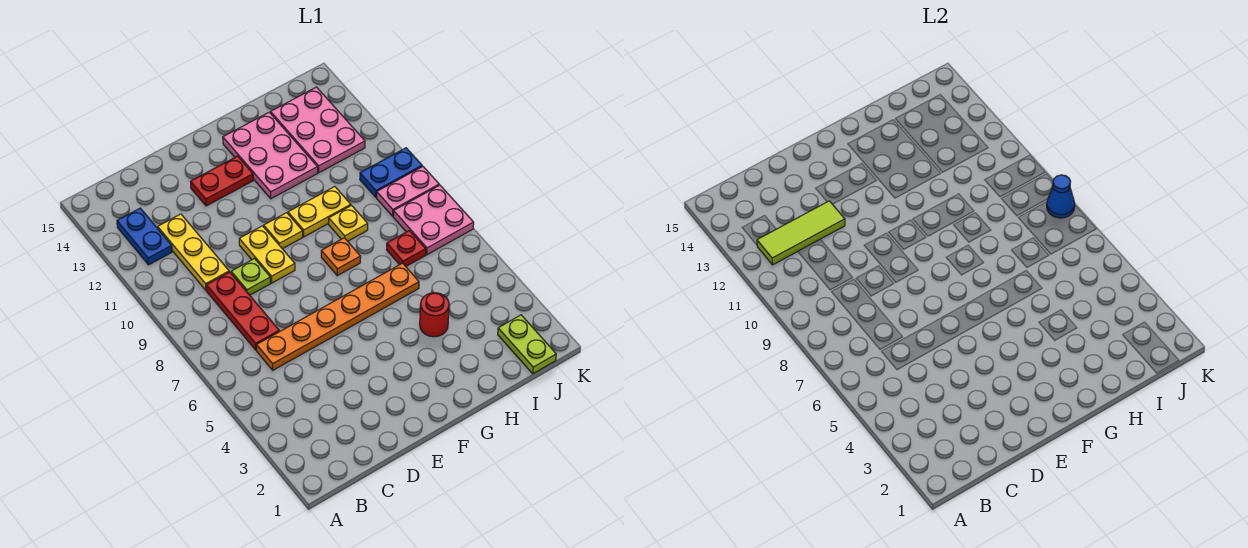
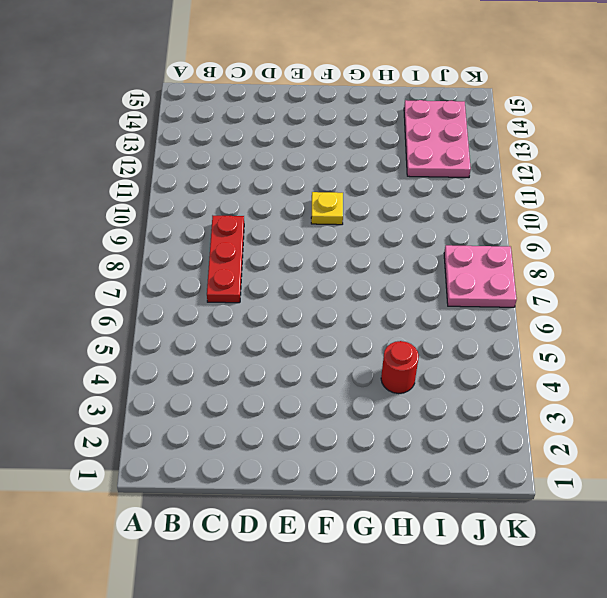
none -> blue plate B12:B13 level 1
none -> orange plate C6:H6 level 1
none -> yellow plate C10:C12 level 1

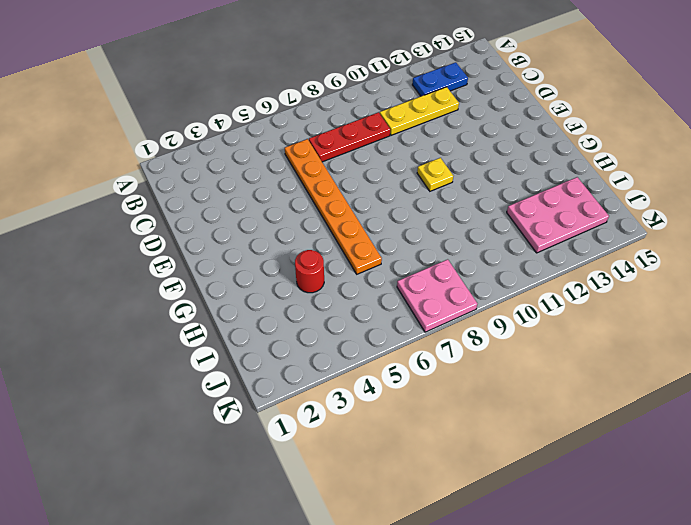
none -> lime plate D9 level 1
none -> yellow plate E9:E10 level 1
none -> red plate E13:F13 level 1

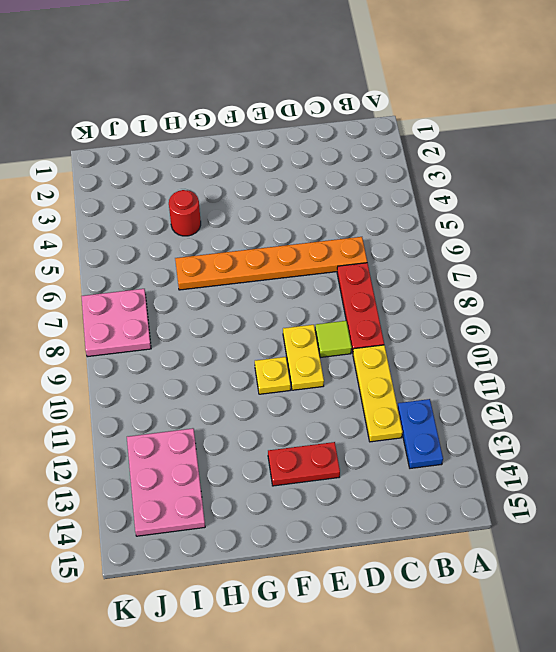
lime tile D9 level 1 -> lime plate D9 level 1
none -> orange plate G8 level 1
none -> yellow plate G10:H10 level 1
none -> pink plate G12:H14 level 1

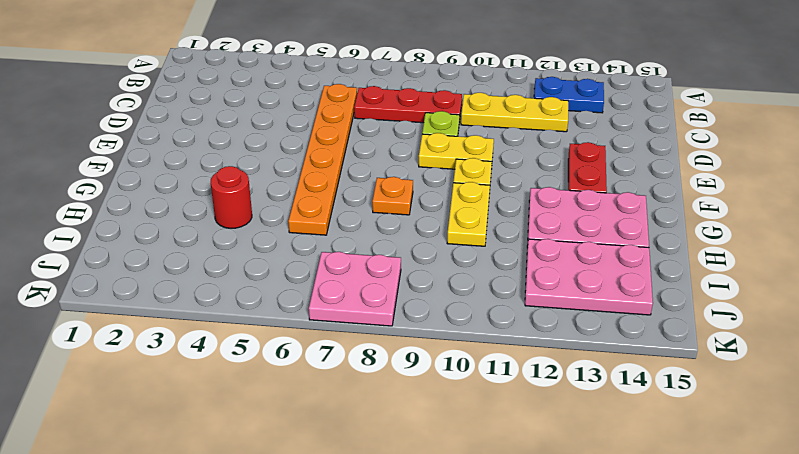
none -> yellow plate H9 level 1
none -> red plate I7 level 1
none -> lime plate J1:J2 level 1

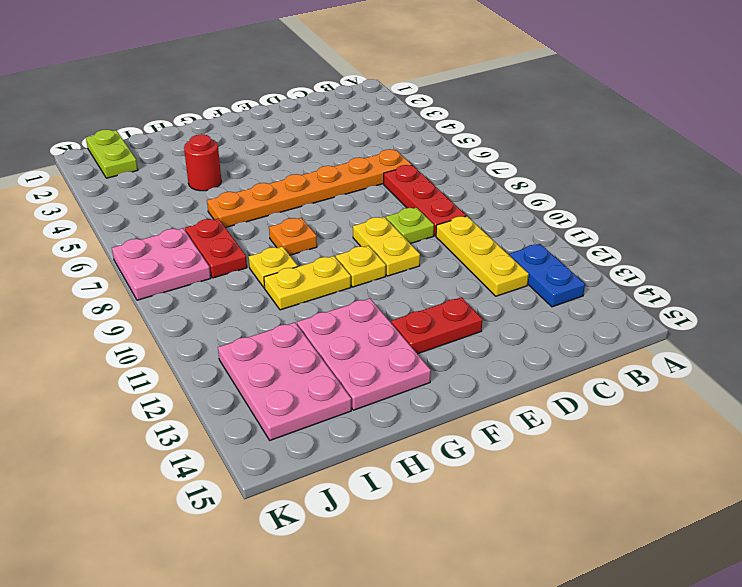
red plate I7:I8 level 1 -> red plate I7 level 1
none -> pink plate J9:K9 level 1
none -> blue plate J10:K10 level 1
none -> lime tile B12:D12 level 2

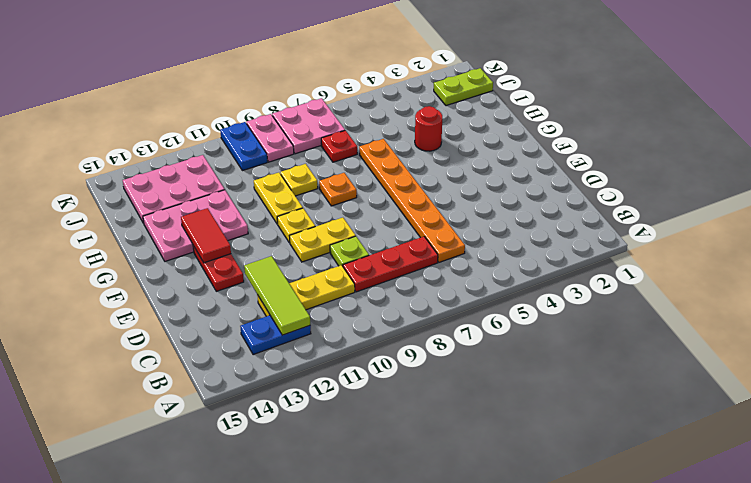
red tile F13:G13 level 2 -> none
none -> blue cone K8 level 2

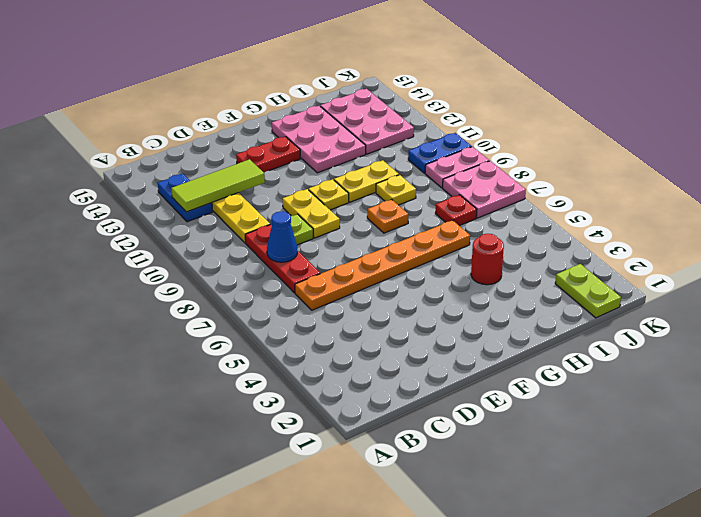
blue cone C8 level 2 -> blue cone K8 level 2

